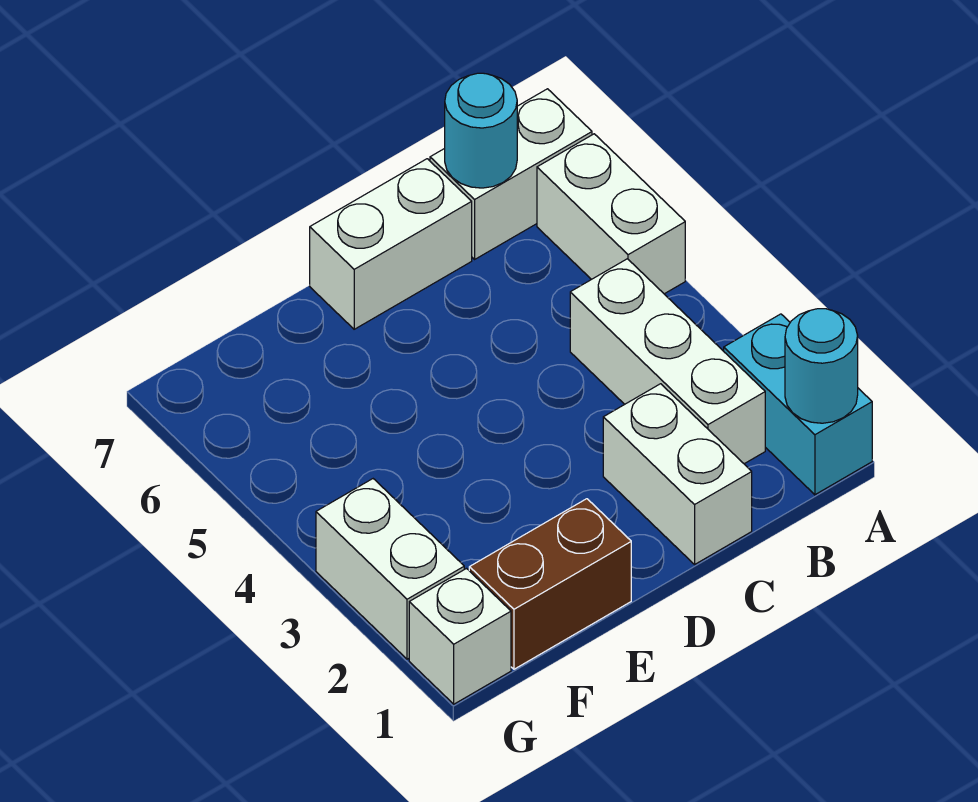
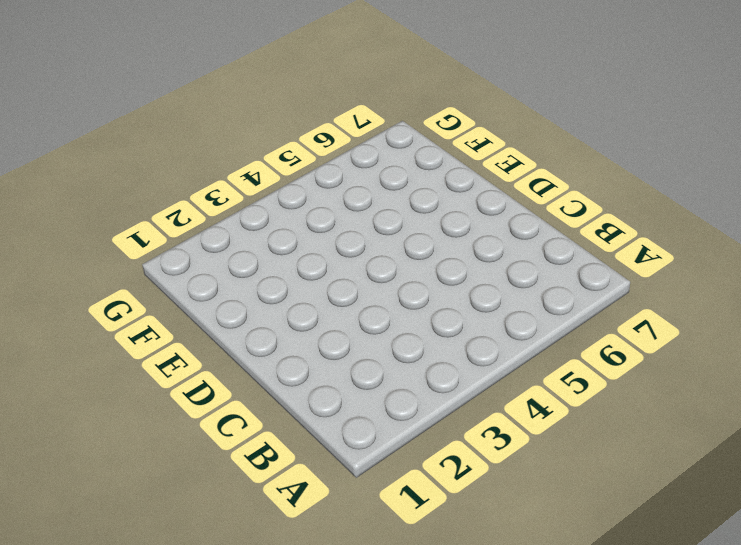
none -> cyan brick A1:A2 level 1
none -> white brick A5:A6 level 1

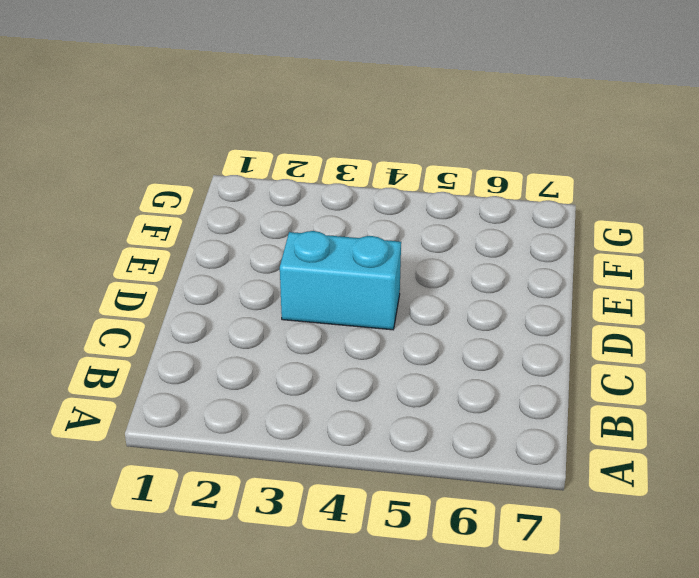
cyan brick D3:D4 level 1 -> cyan brick A1:A2 level 1
none -> white brick A5:A6 level 1
none -> white brick A7:B7 level 1

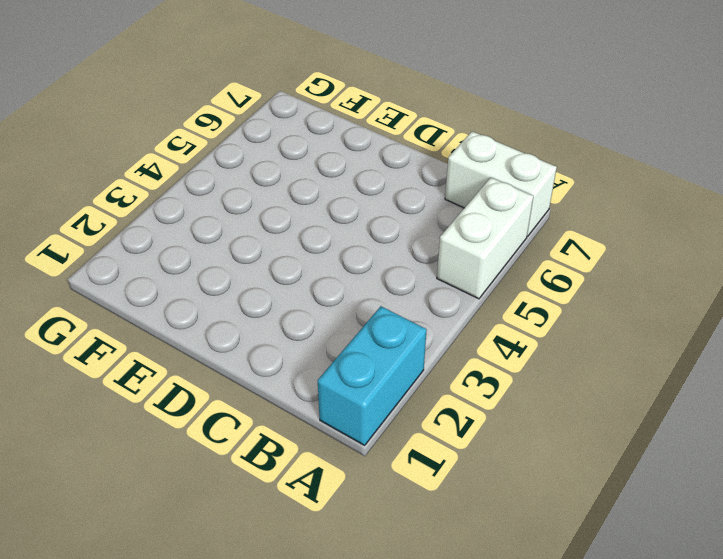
none -> white brick B2:B4 level 1
none -> white brick C1:C2 level 1

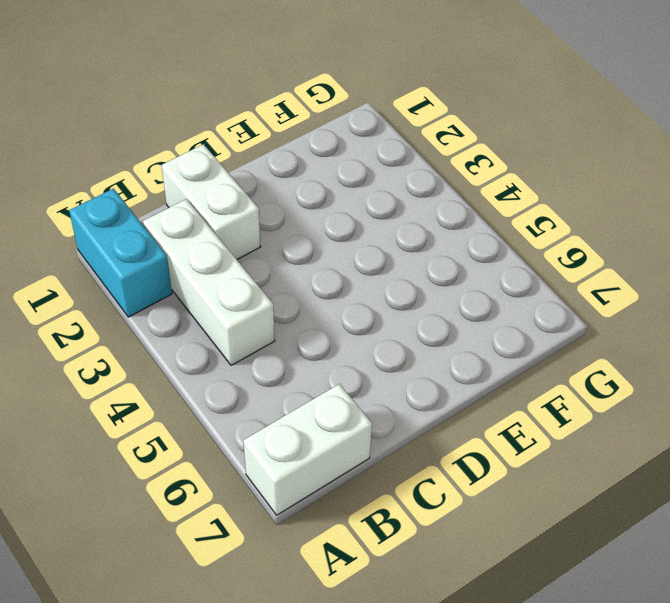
none -> white brick A5:A6 level 1
none -> white brick C7:D7 level 1

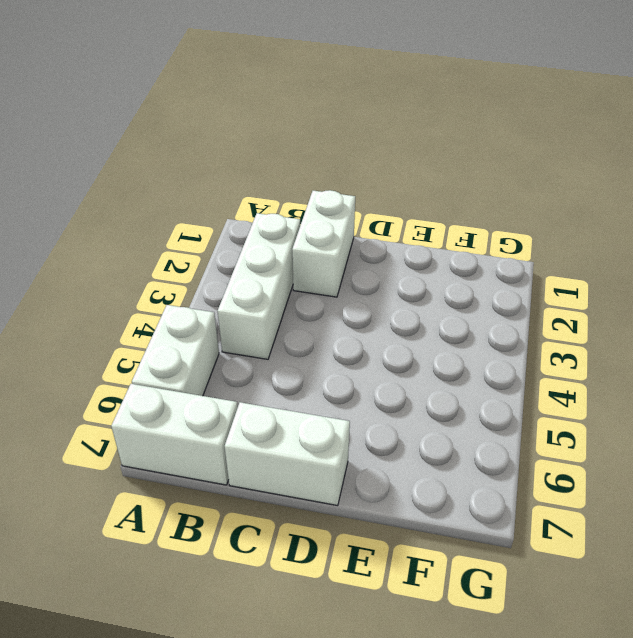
none -> cyan brick A1:A2 level 1
none -> brown brick E1:F1 level 1

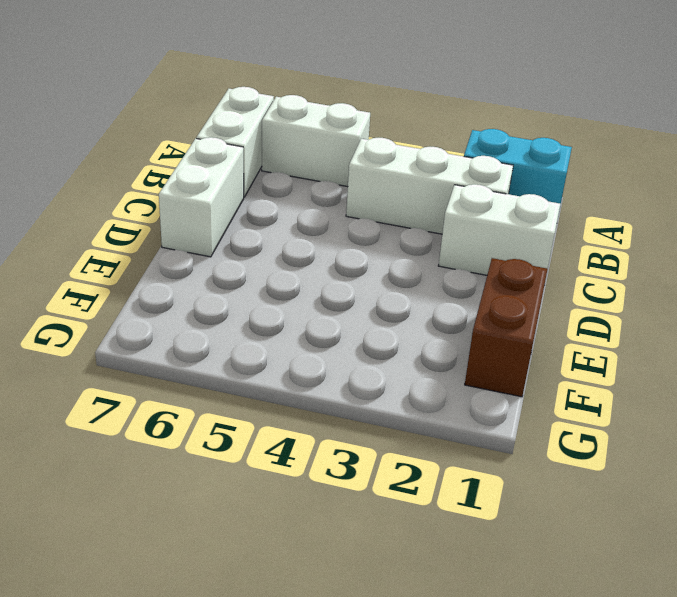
none -> white brick G1 level 1
none -> white brick G2:G3 level 1

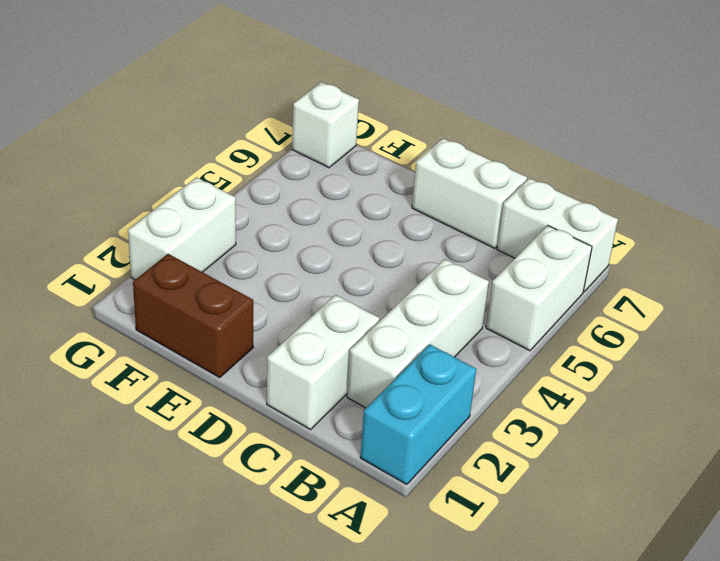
white brick G7 level 1 -> white brick G1 level 1
none -> cyan round brick A1 level 2
none -> cyan round brick B7 level 2

